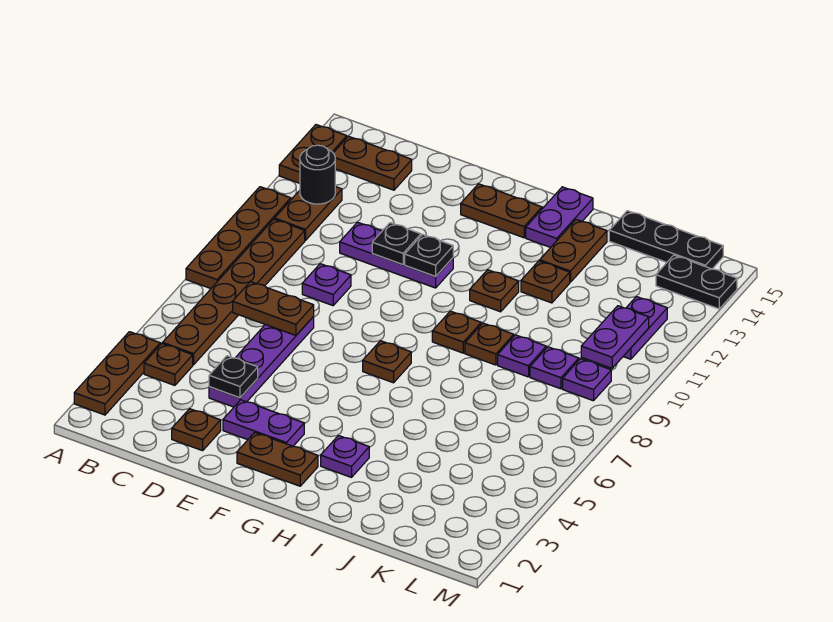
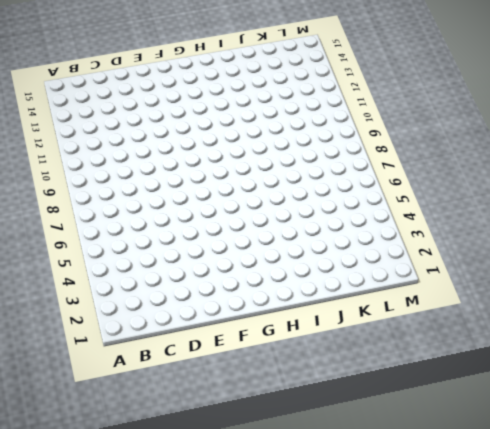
none -> brown plate A2:A4 level 1
none -> brown plate A8:A11 level 1
none -> brown plate A13:A14 level 1
none -> brown plate B4 level 1

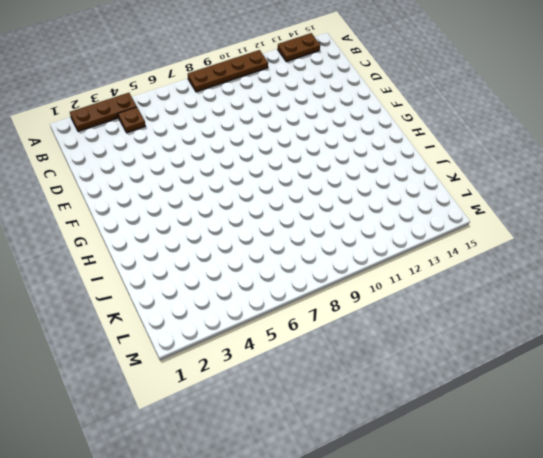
none -> brown plate B5:B10 level 1
none -> brown plate B11:B12 level 1
none -> brown plate B14:C14 level 1
none -> brown plate D2 level 1

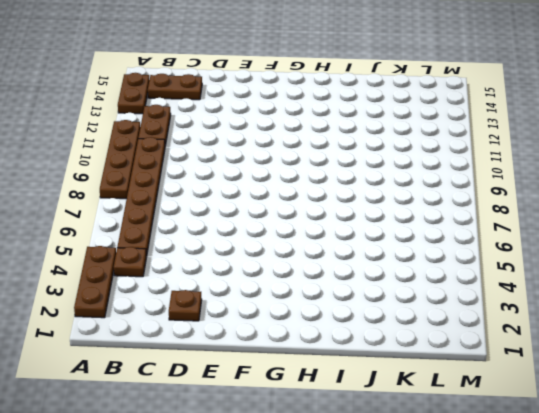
none -> purple plate D4:D7 level 1
none -> purple plate D9 level 1
none -> purple plate D11:F11 level 1
none -> purple plate E3:F3 level 1

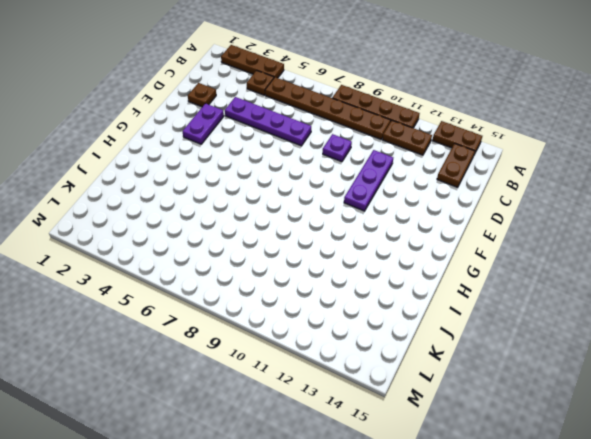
none -> brown plate F2:G2 level 1
none -> brown plate F14:G14 level 1
none -> brown plate G7 level 1
none -> purple plate H3 level 1

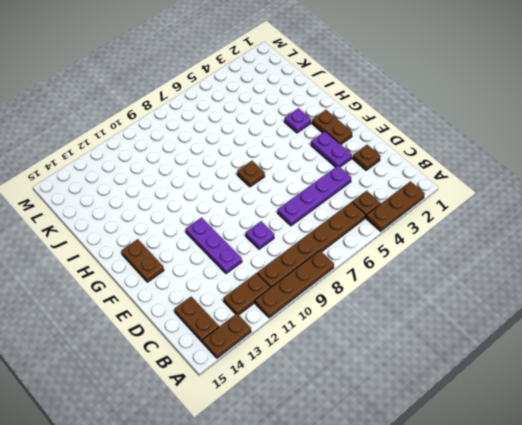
none -> brown plate H9 level 1
none -> brown plate H11 level 1
none -> purple plate H14:H15 level 1
none -> brown plate I9 level 1

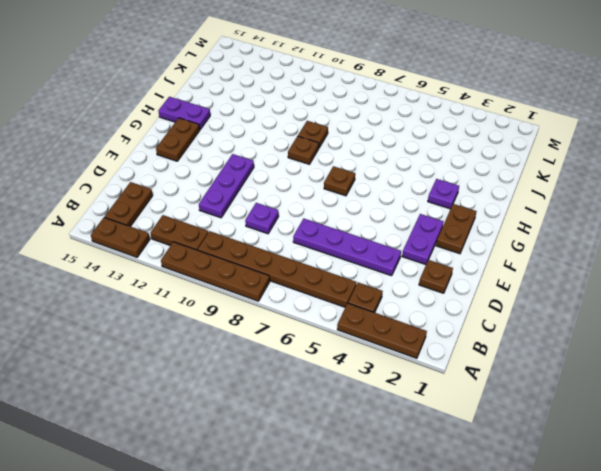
none -> brown plate H11 level 1
none -> brown plate I12 level 1
none -> brown plate I13:I14 level 1
none -> purple plate J9 level 1

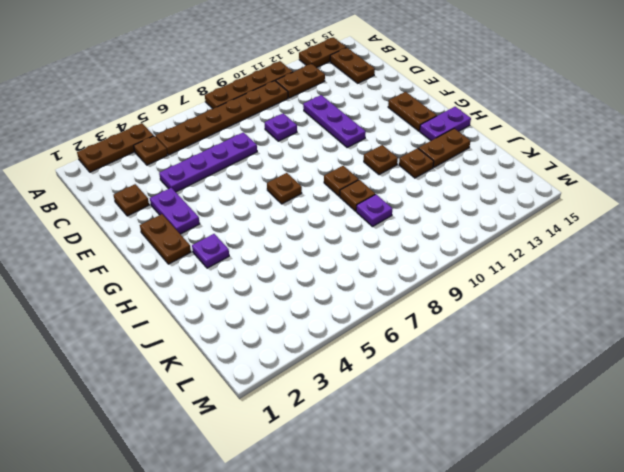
none -> black plate J15:L15 level 1
none -> purple plate K9 level 1
none -> purple plate L9 level 1
none -> purple plate L11:L12 level 1

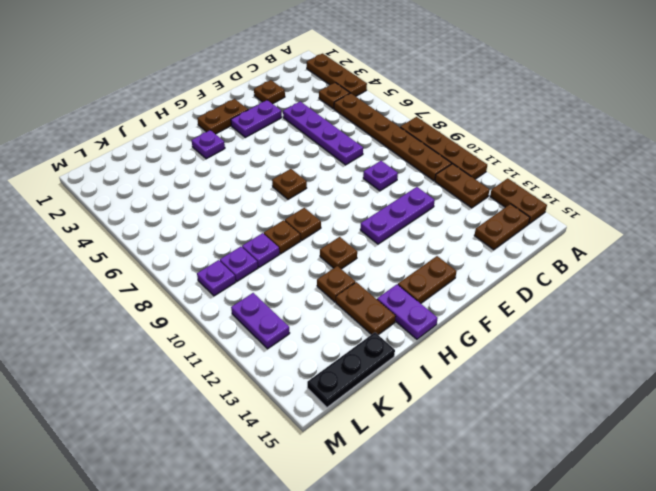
none -> black plate L14:M14 level 1
none -> black round brick B12 level 2
none -> brown plate C7:D7 level 2
none -> black plate D4 level 2

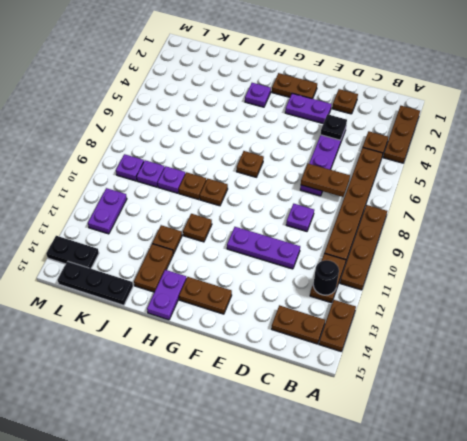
none -> black plate E11 level 2
none -> black plate F11 level 2
none -> purple plate L10:L11 level 2

